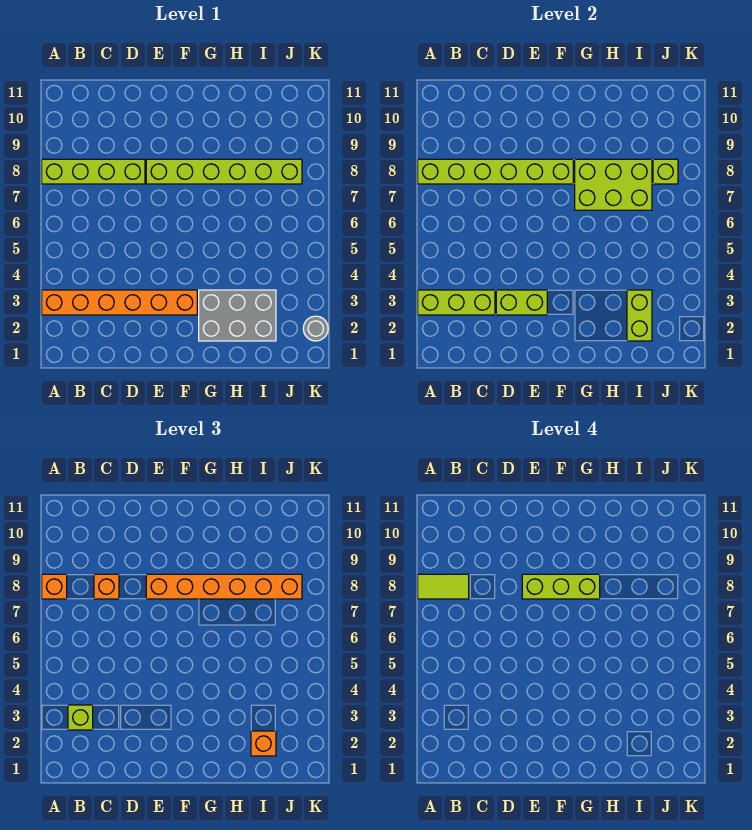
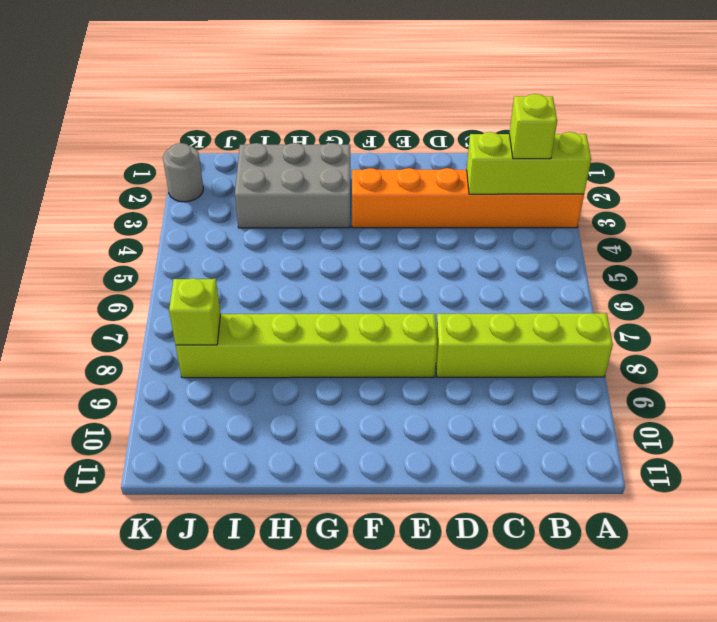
none -> lime brick A8:F8 level 2
none -> lime brick D3:E3 level 2
none -> lime brick G7:I8 level 2

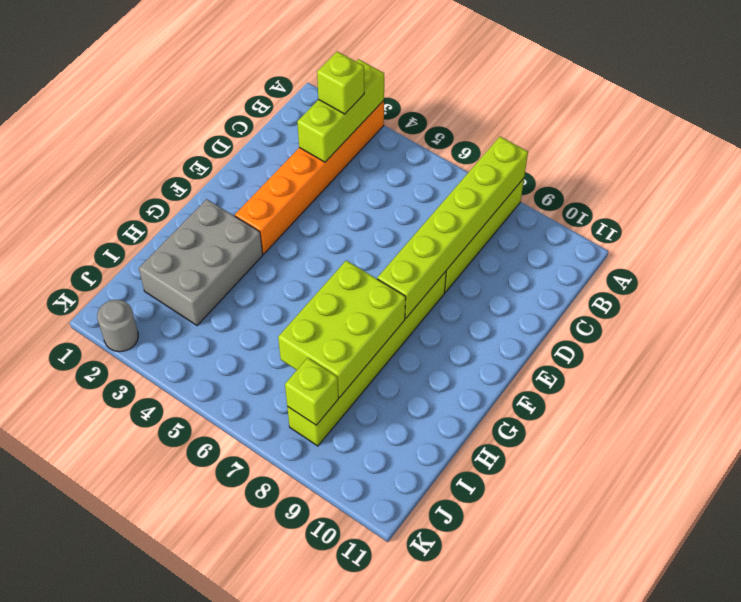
none -> lime brick D3:E3 level 2
none -> lime brick I2:I3 level 2
none -> orange brick A8 level 3

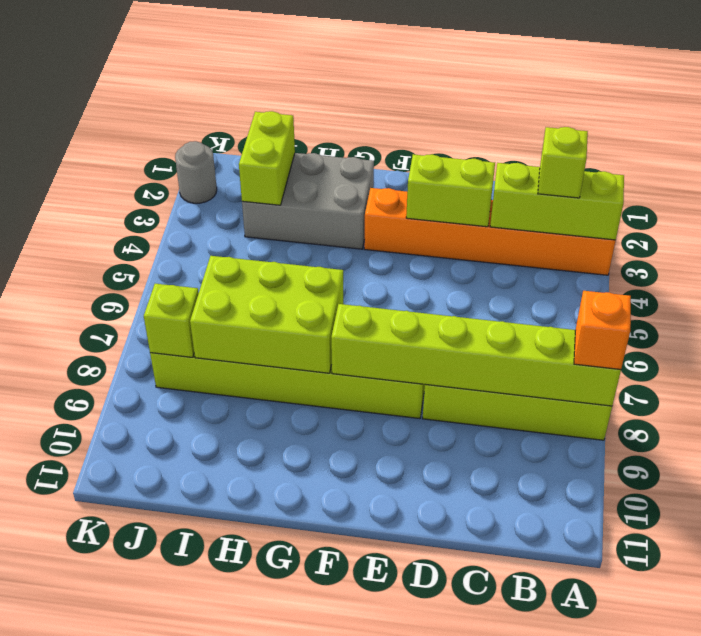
none -> orange brick C8 level 3
none -> orange brick E8:J8 level 3
none -> orange brick I2 level 3

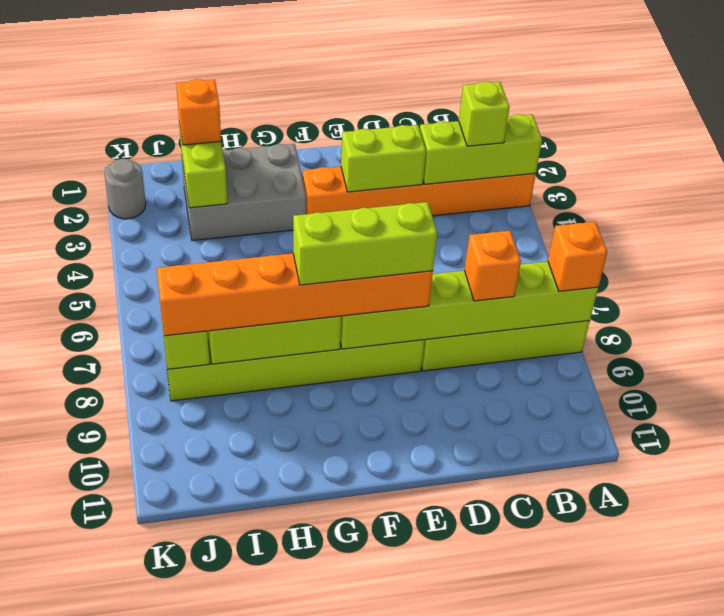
none -> lime tile A8:B8 level 4

